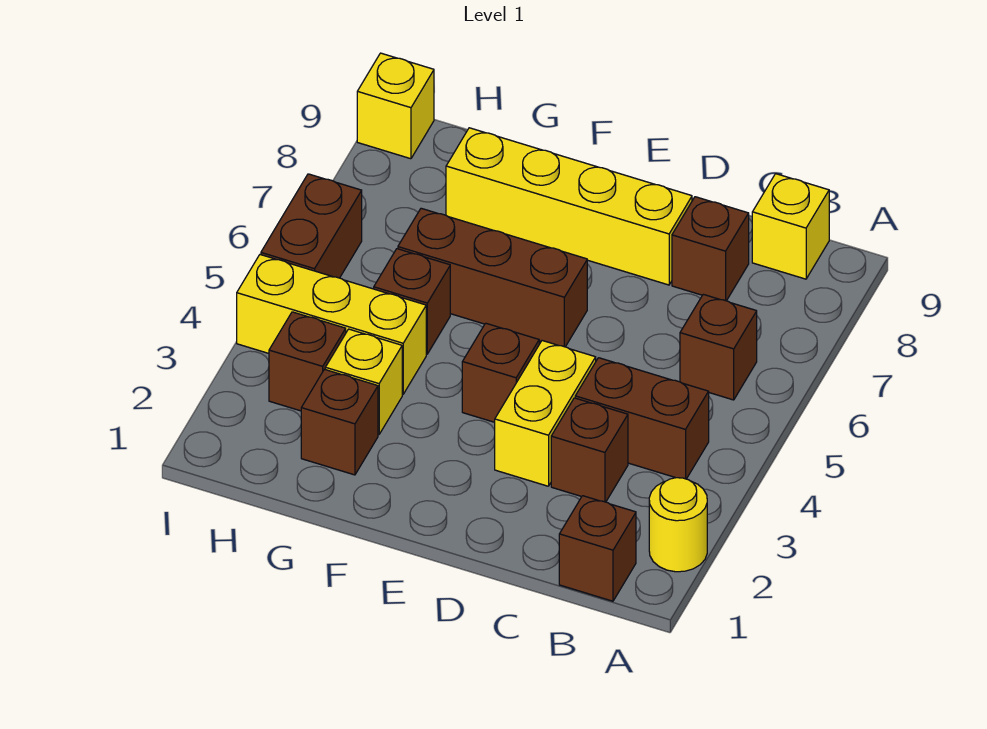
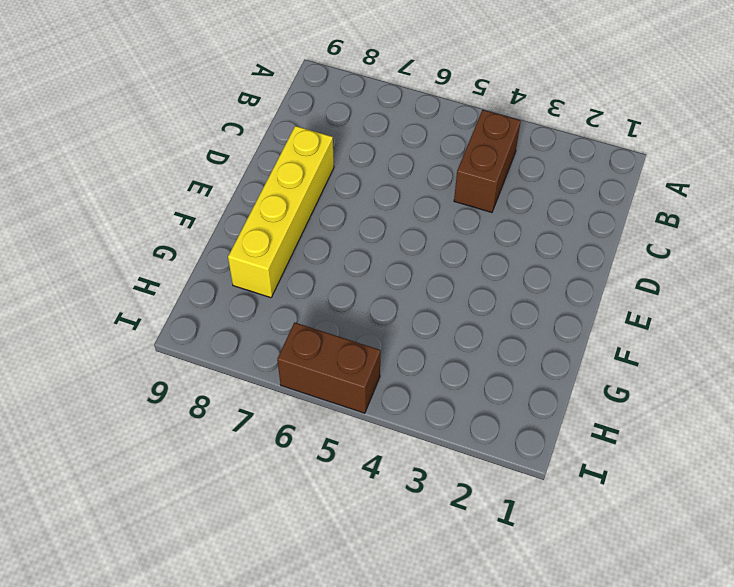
none -> yellow round brick A2 level 1
none -> brown brick B1 level 1
none -> brown brick B6 level 1

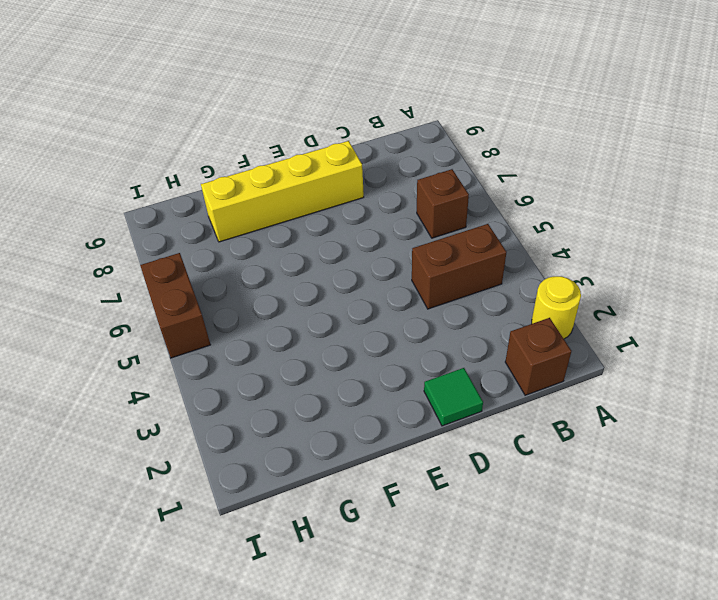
green tile D1 level 1 -> none
none -> yellow brick B9 level 1
none -> brown brick C3 level 1
none -> brown brick C8 level 1

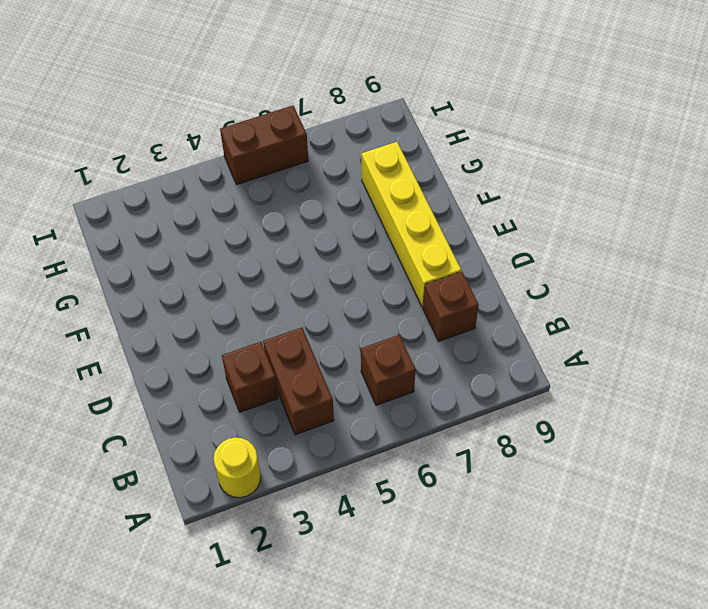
none -> brown brick B1 level 1
none -> yellow brick B9 level 1
none -> yellow brick D3:D4 level 1

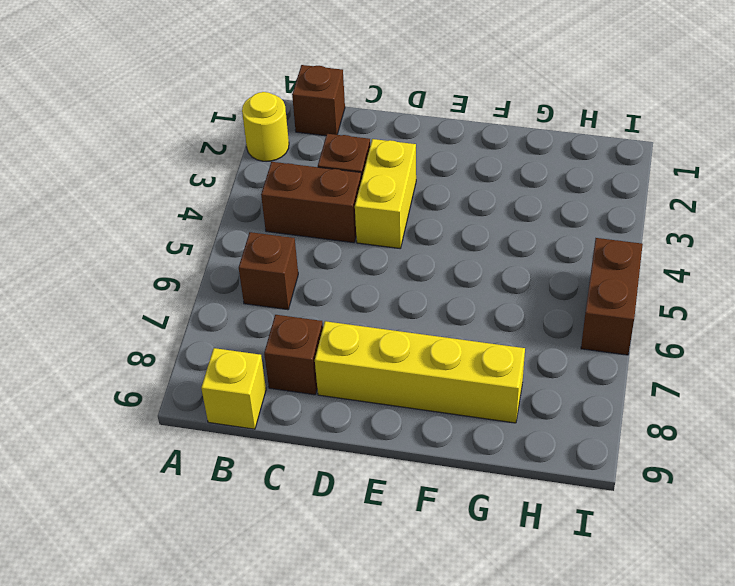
none -> brown brick E4 level 1
none -> brown brick E6:G6 level 1
none -> brown brick G2 level 1

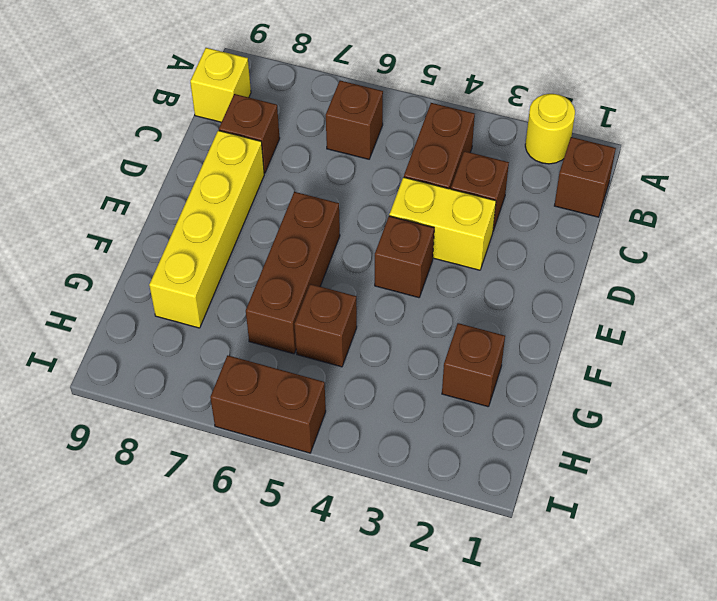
none -> yellow brick G3 level 1
none -> yellow brick G4:I4 level 1
none -> brown brick H3 level 1

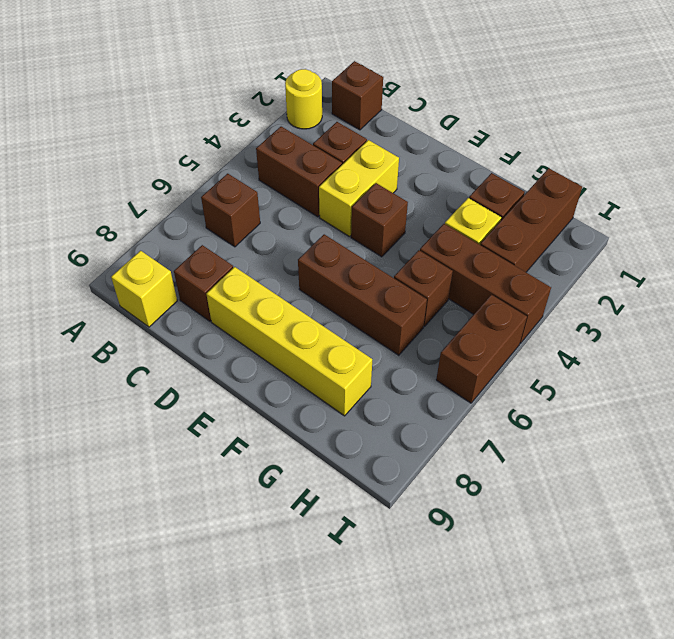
brown brick G4:I4 level 1 -> yellow brick G4:I4 level 1
brown brick H1:H3 level 1 -> brown brick H3 level 1
none -> yellow brick I9 level 1

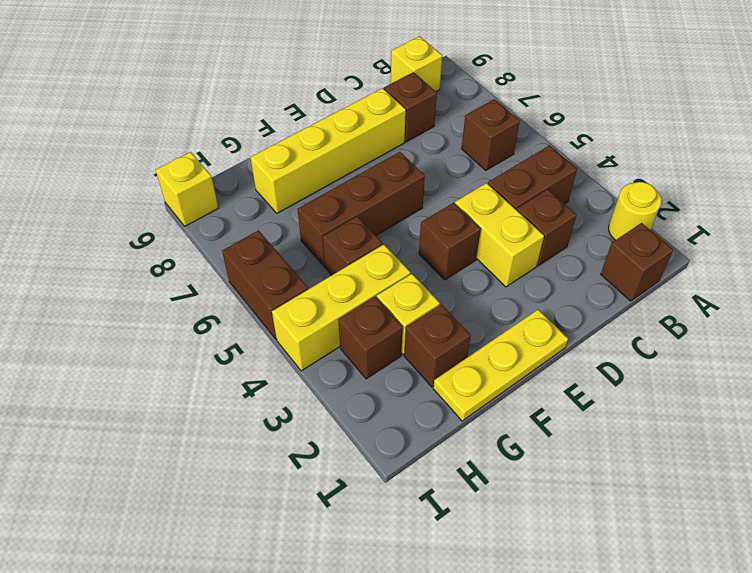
yellow plate E1:G1 level 1 -> none

